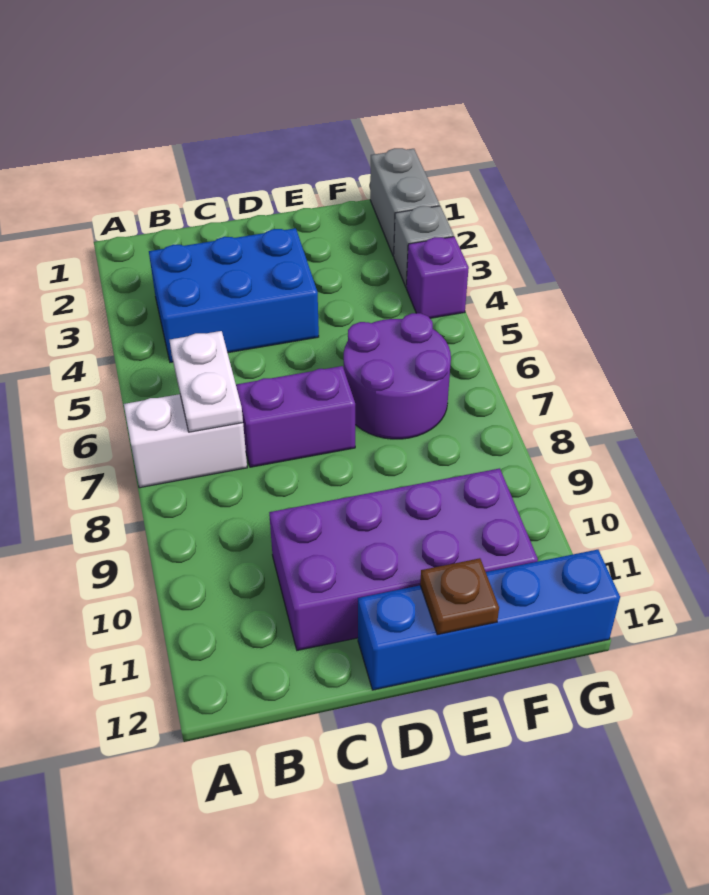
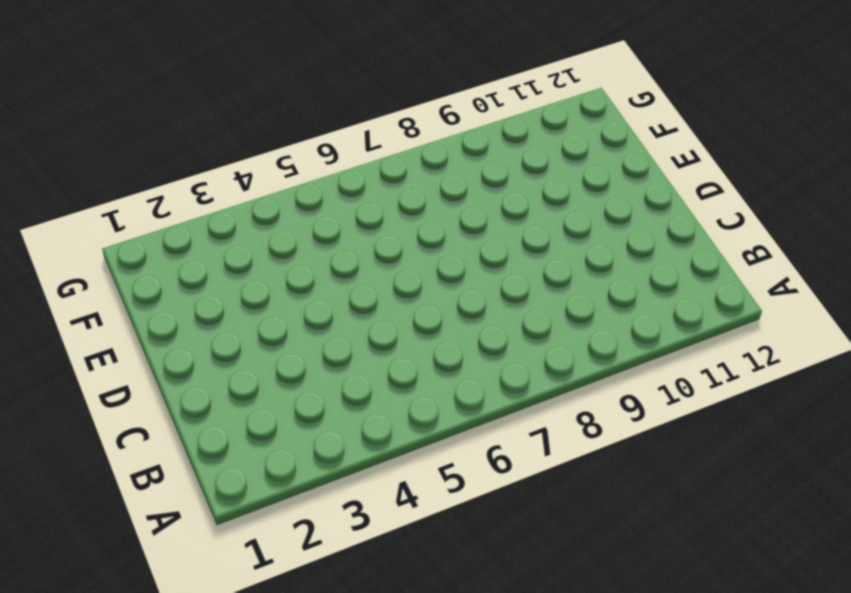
none -> white brick A7:B7 level 1
none -> blue brick B3:D4 level 1

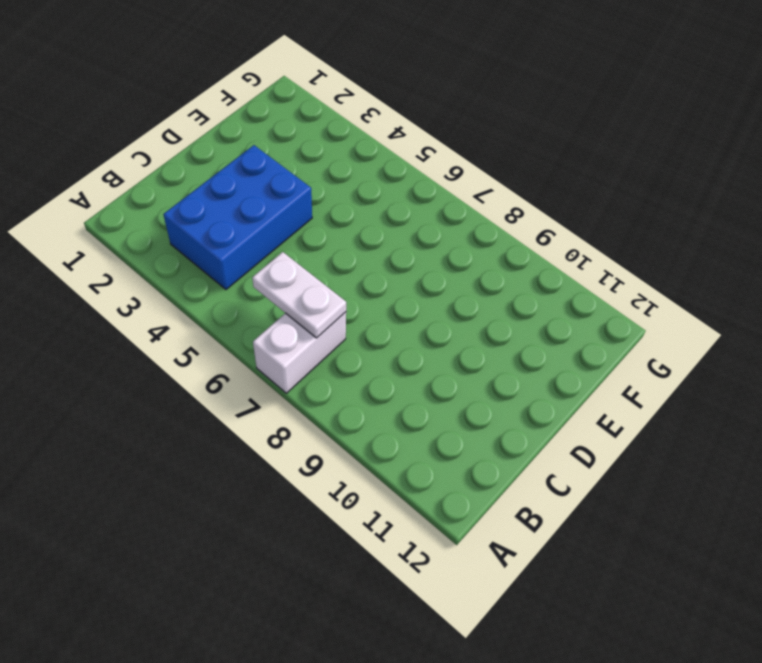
none -> purple brick C7:D7 level 1
none -> purple brick C10:F11 level 1

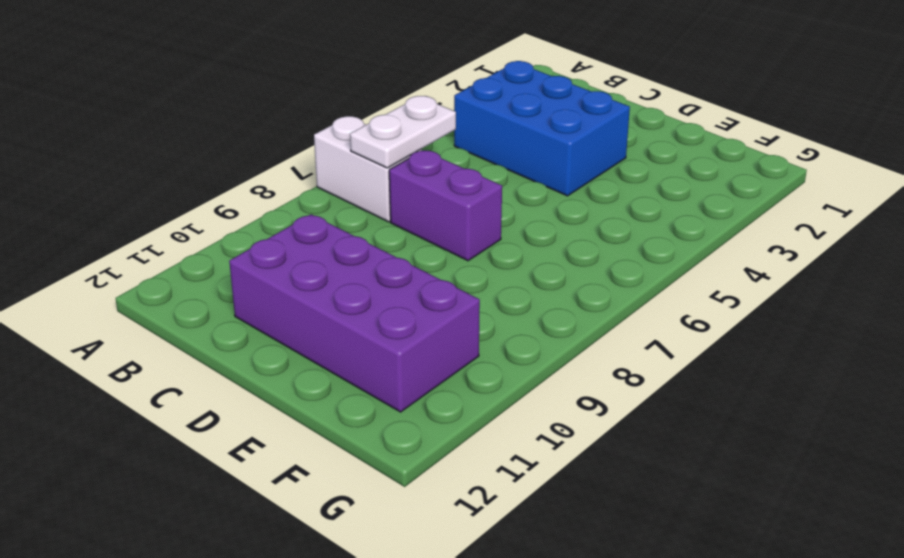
none -> blue brick D12:G12 level 1
none -> purple round brick E6:F7 level 1

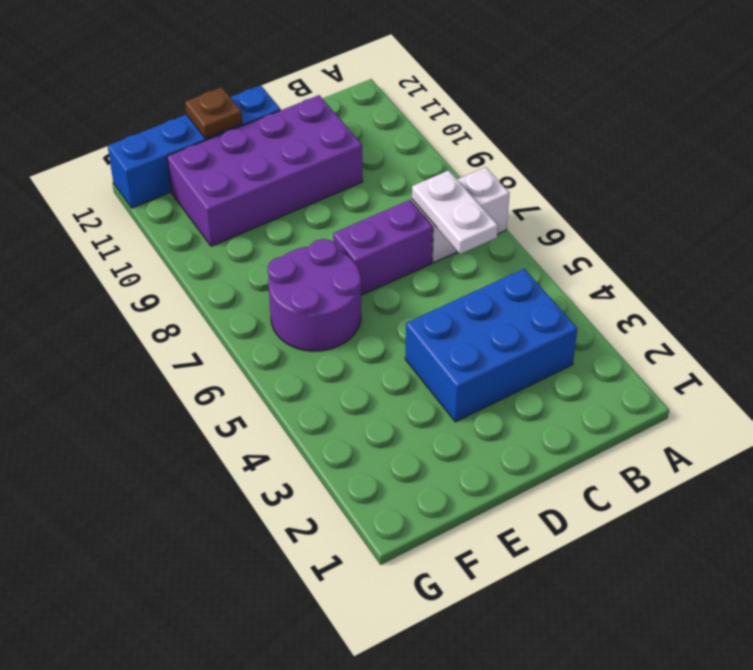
none -> grey brick G1:G2 level 1
none -> grey brick G3 level 1

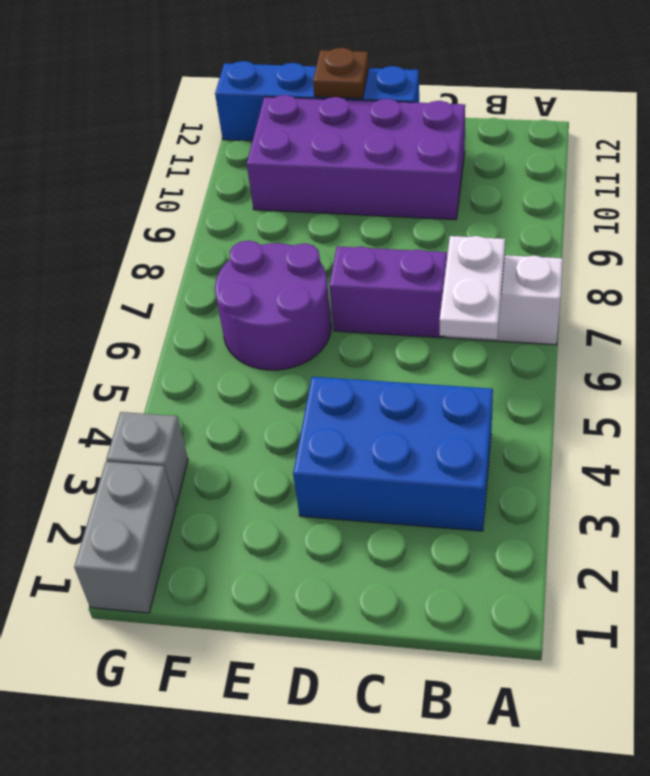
none -> purple brick G4 level 1

